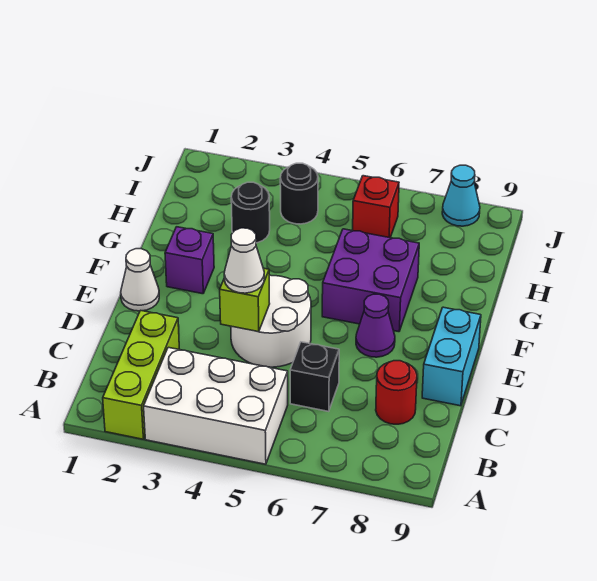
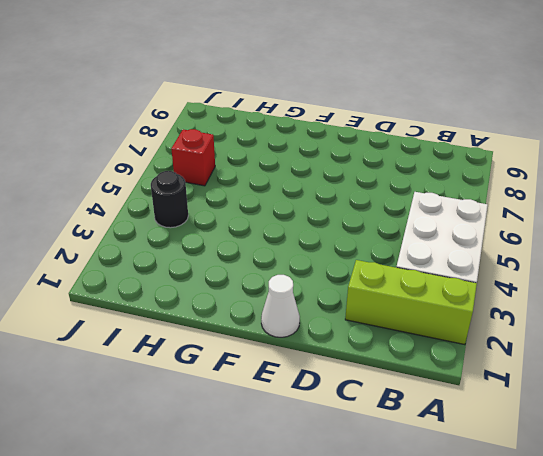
none -> black brick C6 level 1
none -> red round brick C8 level 1
none -> white round brick D4:E5 level 1

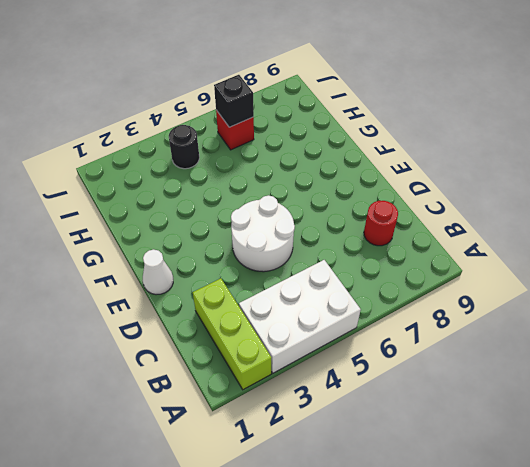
black brick I6 level 2 -> black brick C6 level 1
none -> cyan brick D9:E9 level 1
none -> purple cone E7 level 1
none -> purple brick F2 level 1

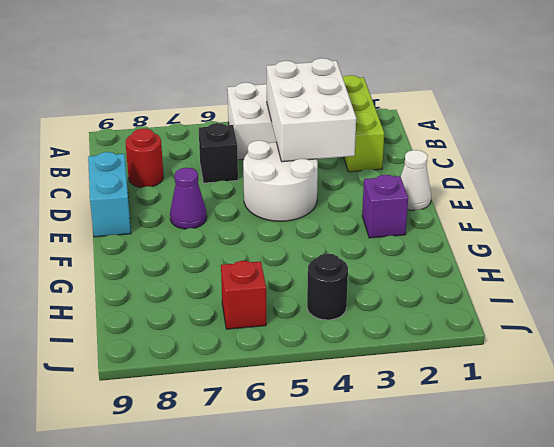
white brick B3:D4 level 2 -> lime brick D4 level 2
none -> purple brick F6:G7 level 1
none -> black round brick H3 level 1
none -> cyan cone J8 level 1

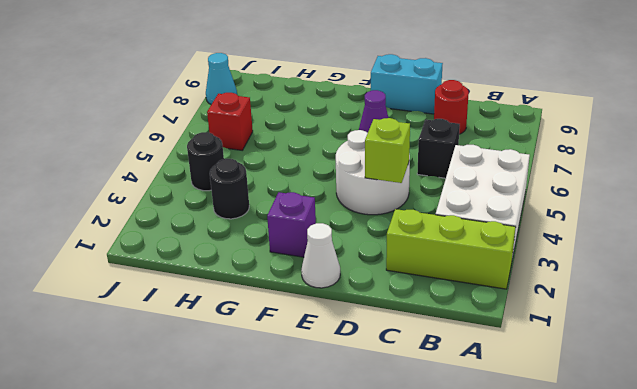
none -> purple brick F6:G7 level 1
none -> white cone D4 level 3

